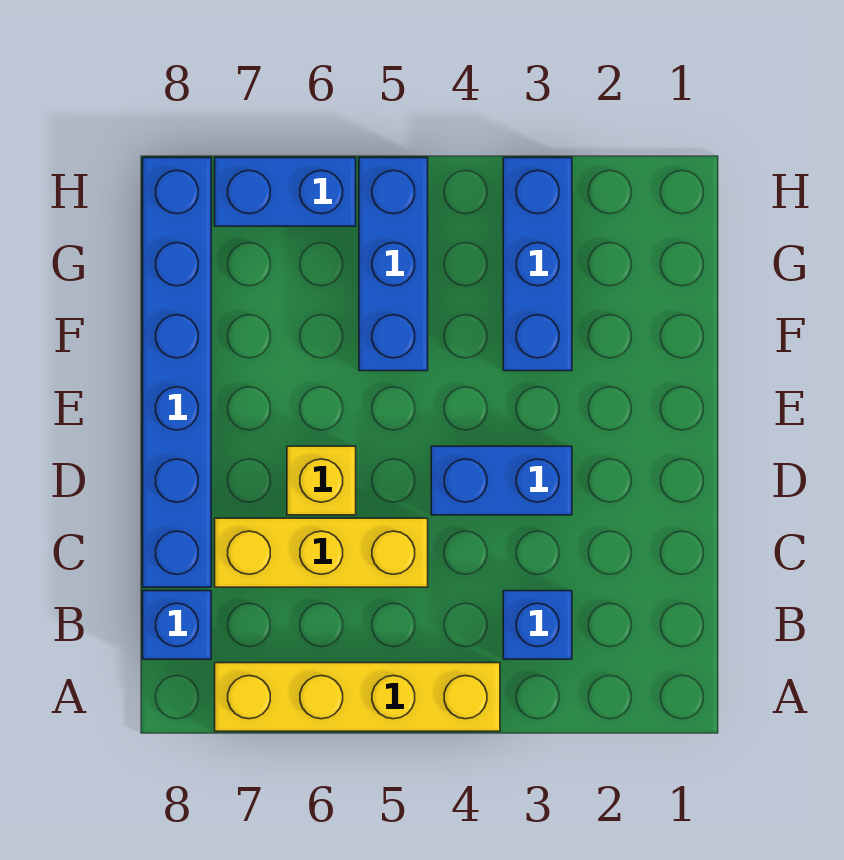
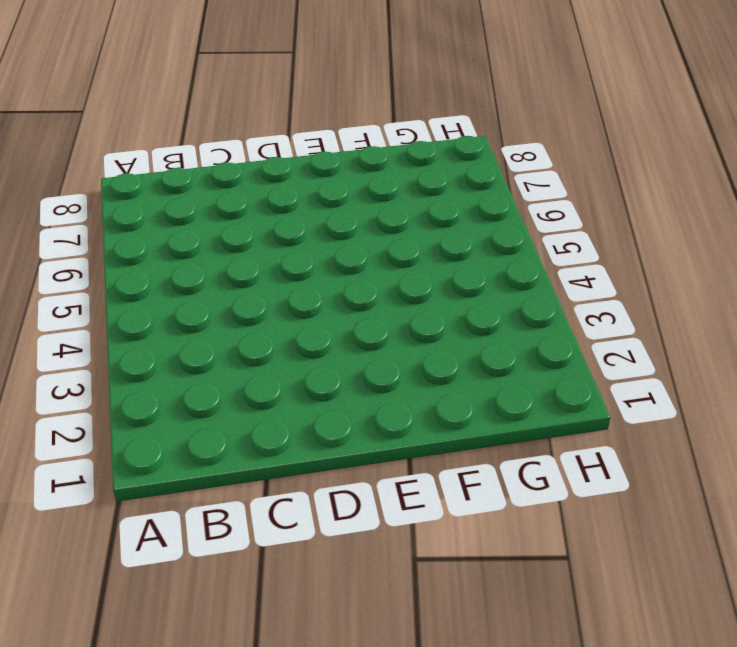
none -> yellow brick A4:A7 level 1
none -> blue brick B3 level 1

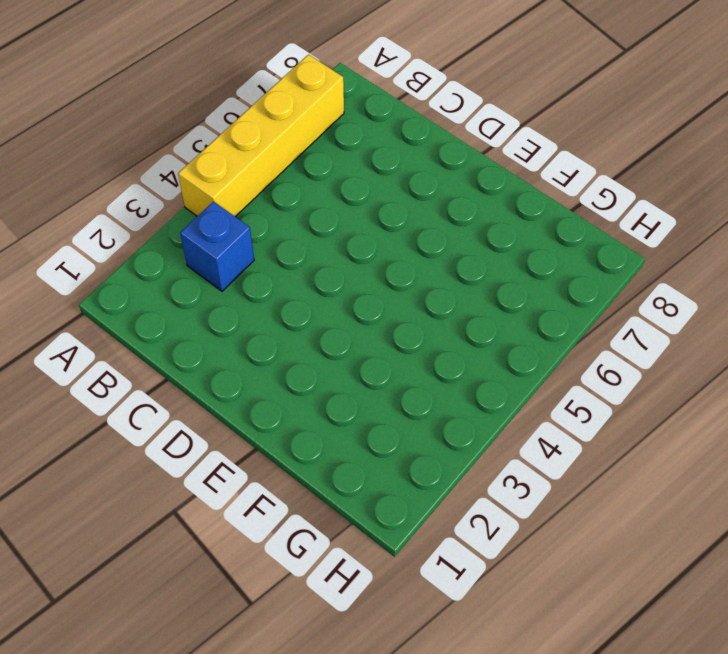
none -> blue brick B8 level 1
none -> yellow brick C5:C7 level 1

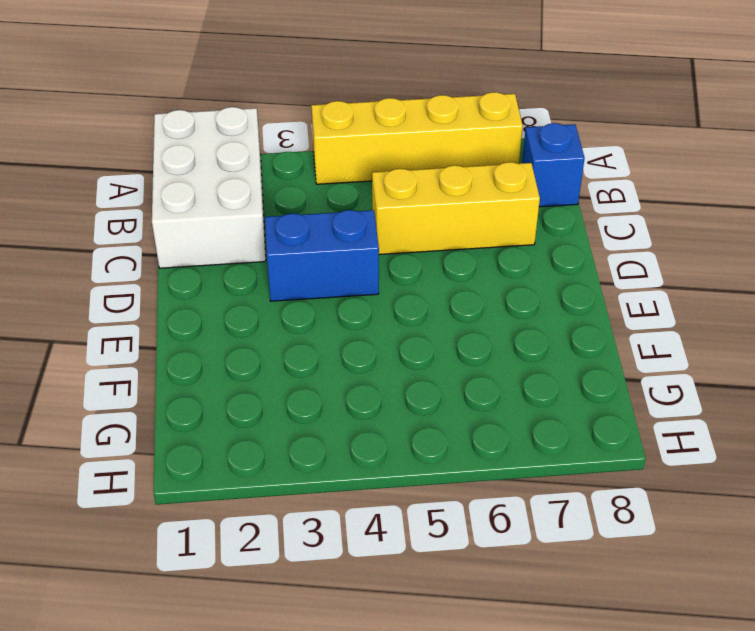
white brick A1:C2 level 1 -> none
none -> blue brick B3 level 1
none -> blue brick C8:H8 level 1

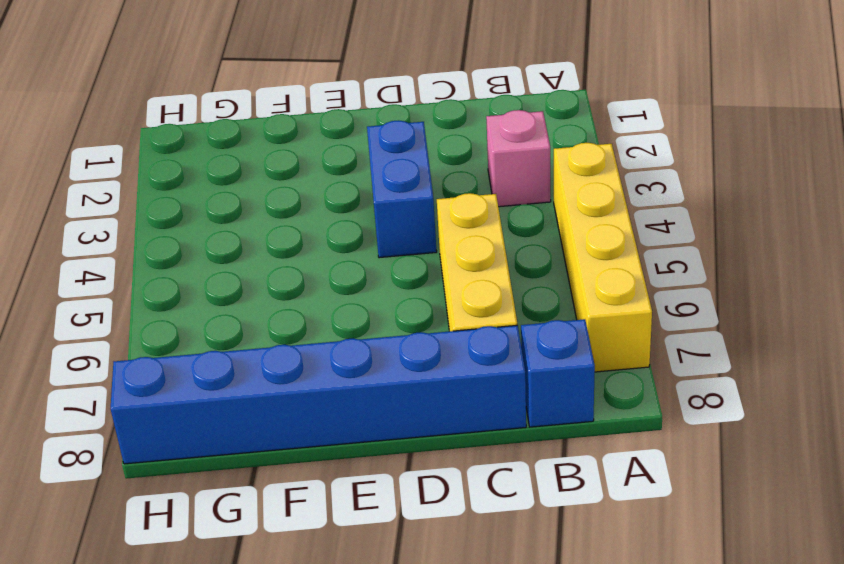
pink brick B3 level 1 -> blue brick B3 level 1
none -> yellow brick D6 level 1
none -> blue brick F3:H3 level 1

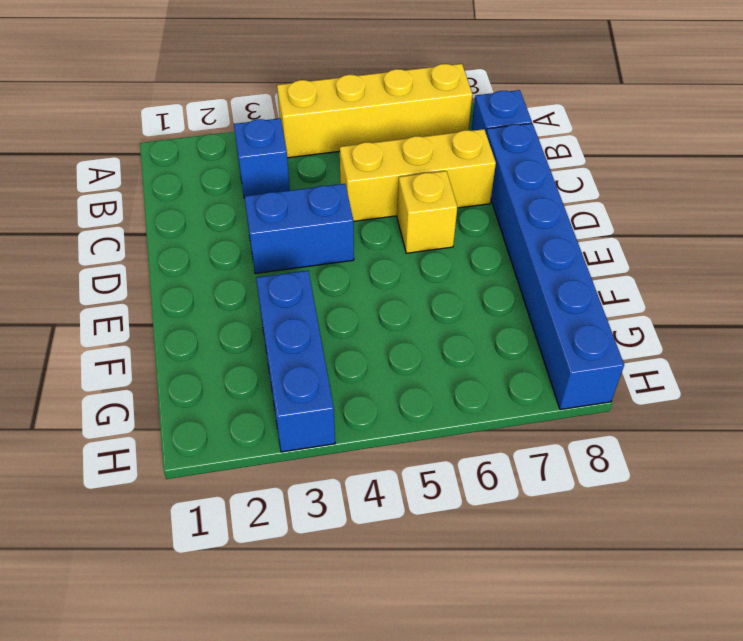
none -> blue brick F5:H5 level 1
none -> blue brick H6:H7 level 1

